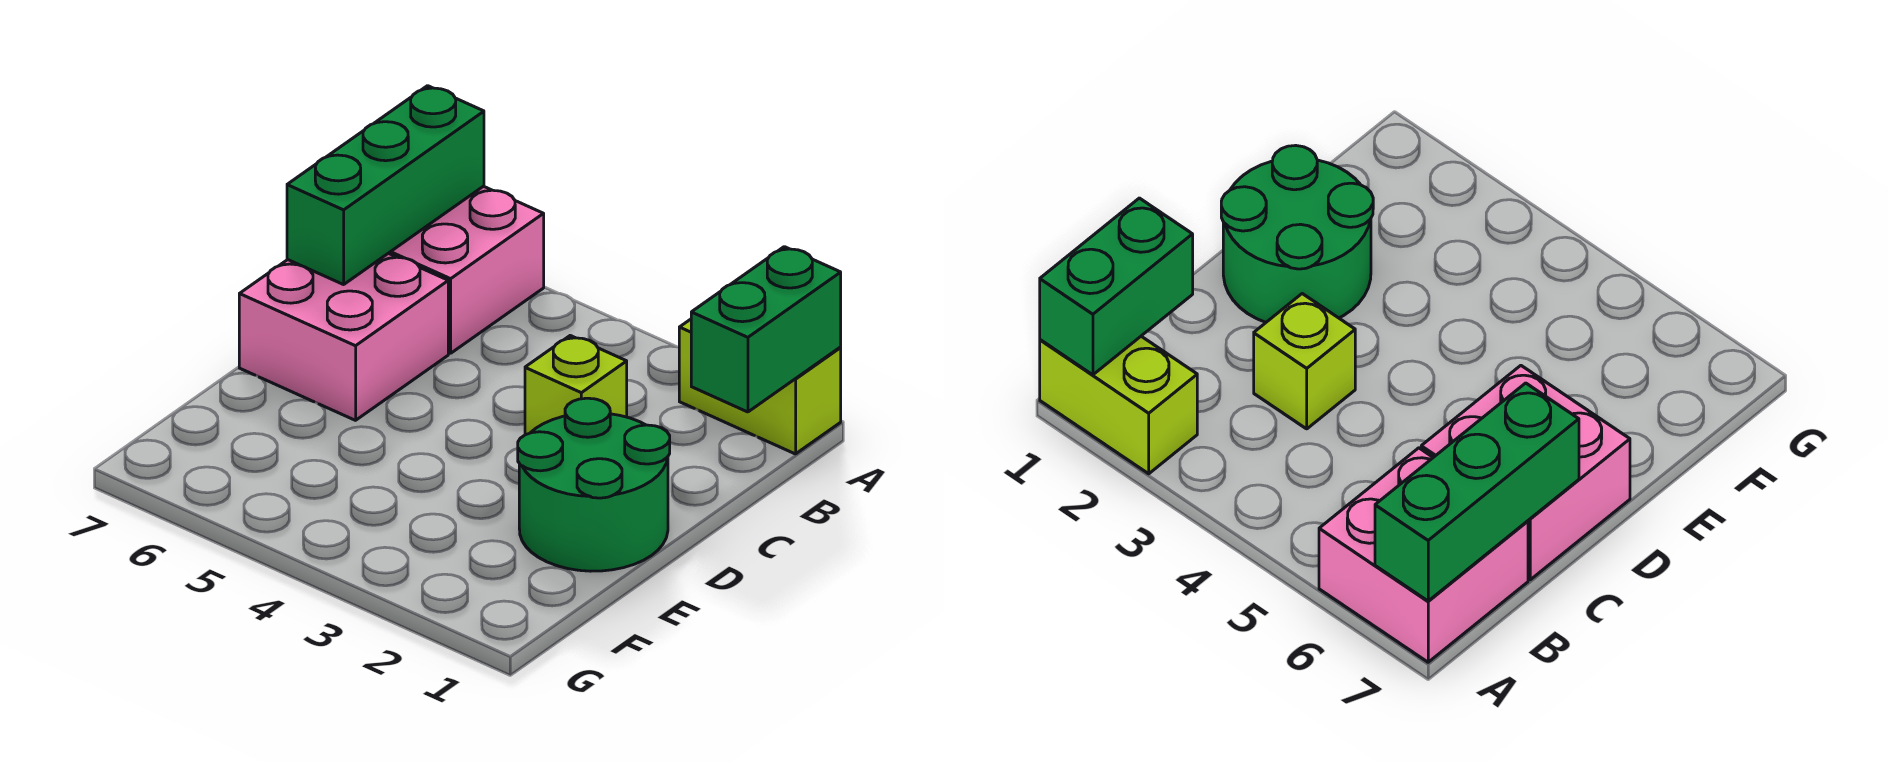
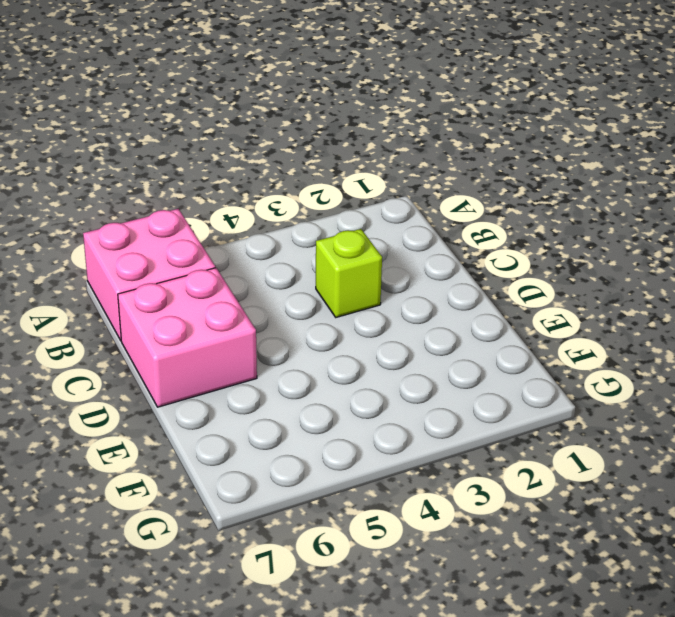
none -> lime brick A1:A2 level 1
none -> green round brick D1:E2 level 1

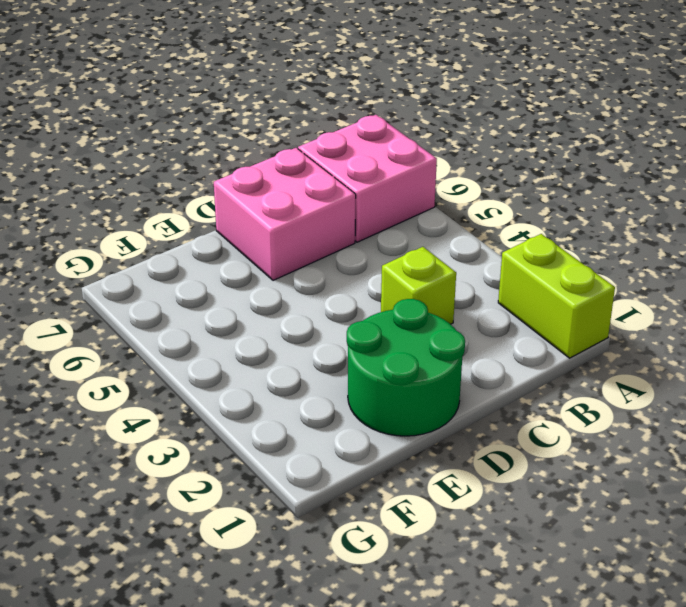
none -> green brick A1:B1 level 2
none -> green brick A7:C7 level 2

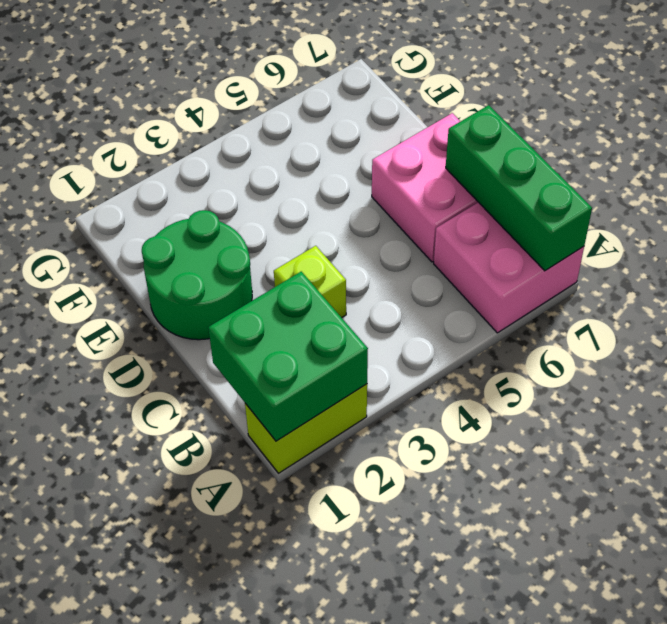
green brick A1:B2 level 2 -> green brick A1:B1 level 2

